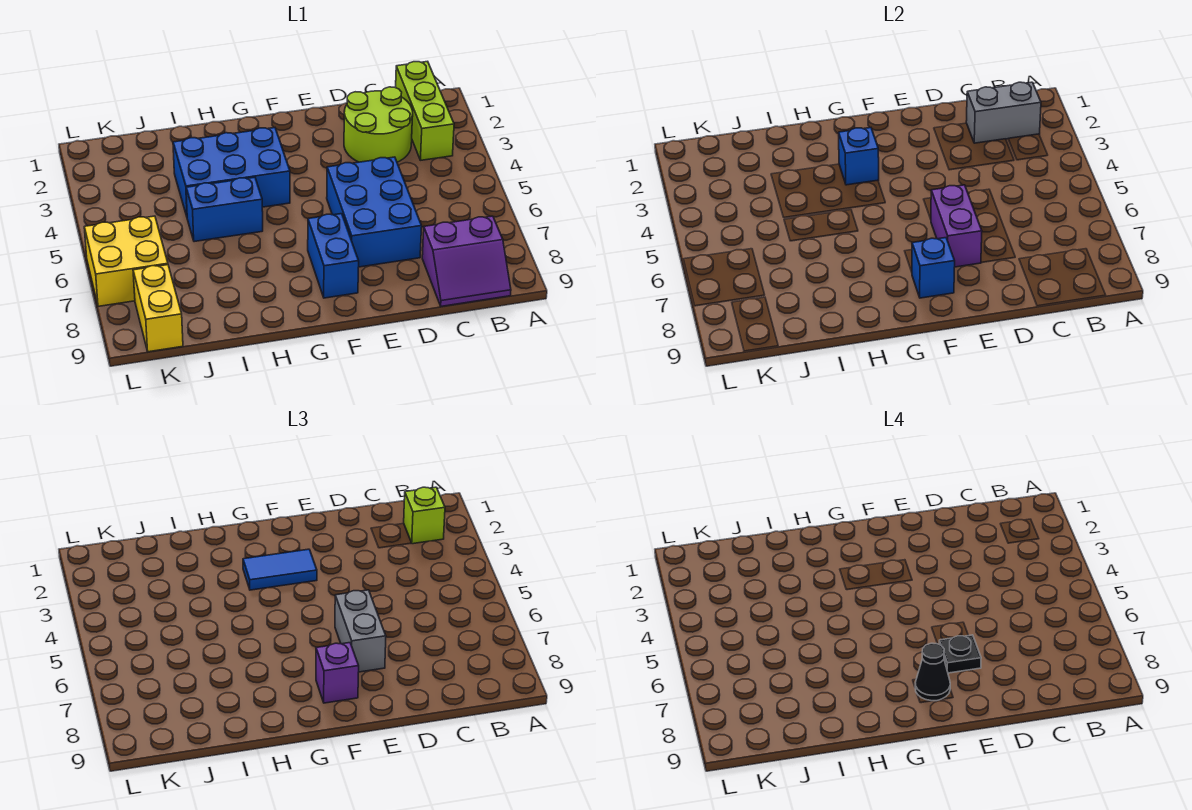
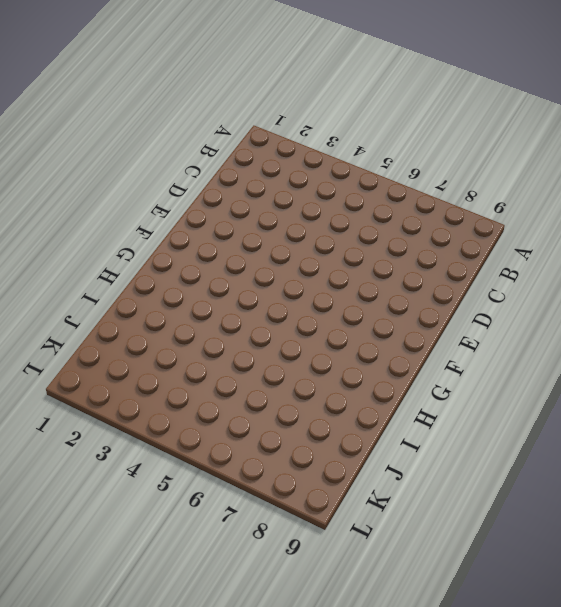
none -> lime brick B1:B3 level 1
none -> purple slope B8:C9 level 1 top 8
none -> lime round brick C2:D3 level 1

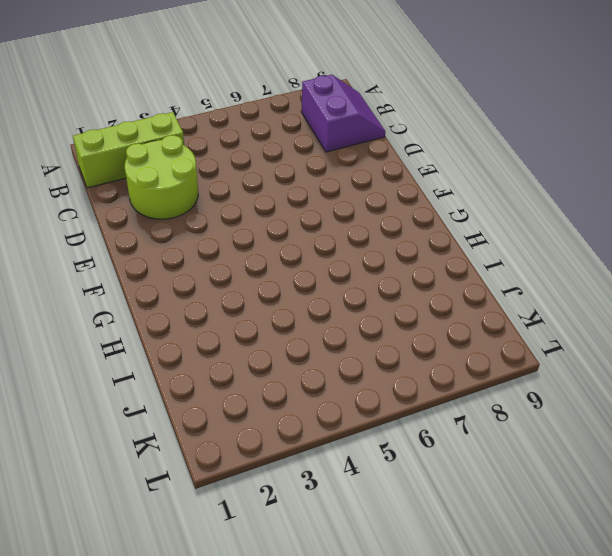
none -> blue brick D5:E7 level 1
none -> blue brick F7:F8 level 1
none -> blue brick G3:I4 level 1

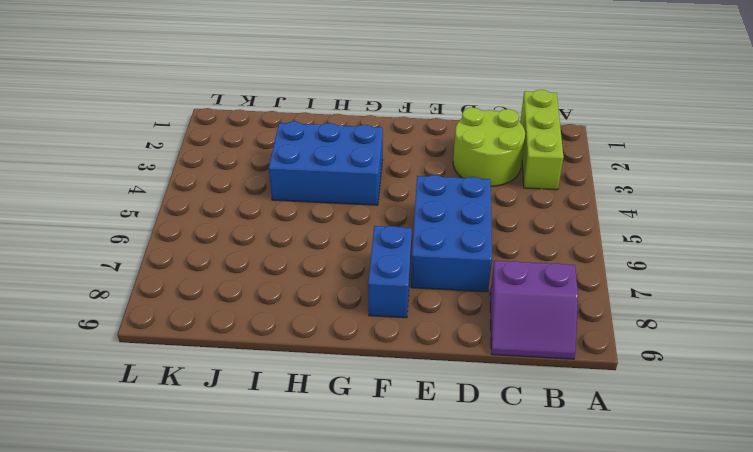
none -> blue brick H5:I5 level 1
none -> yellow brick K6:L7 level 1
none -> yellow brick K8:K9 level 1

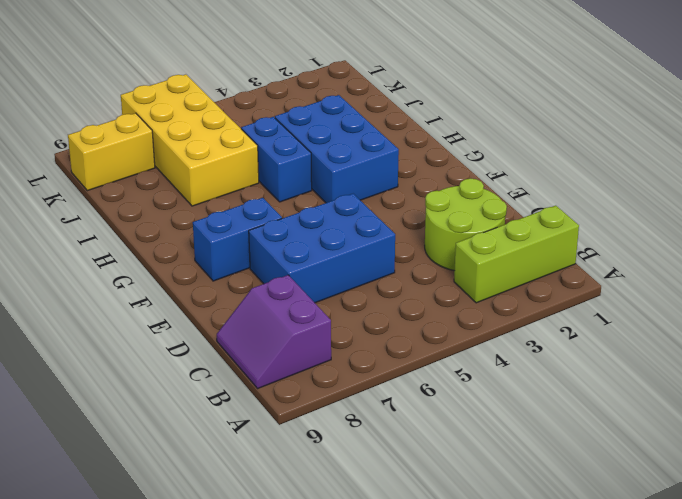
yellow brick I6:L7 level 1 -> yellow brick K6:L7 level 1
none -> grey brick B2:C2 level 2
none -> purple brick E6:E7 level 2
none -> blue brick F8 level 2

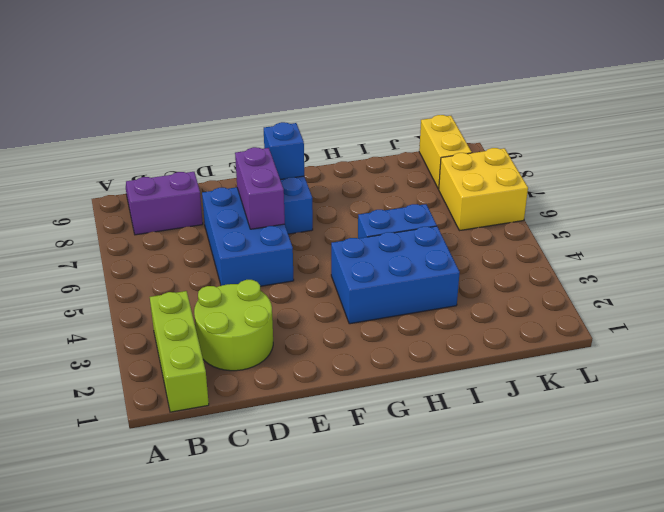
none -> grey brick B2:C2 level 2
none -> blue brick G3 level 2
none -> lime brick B2 level 3

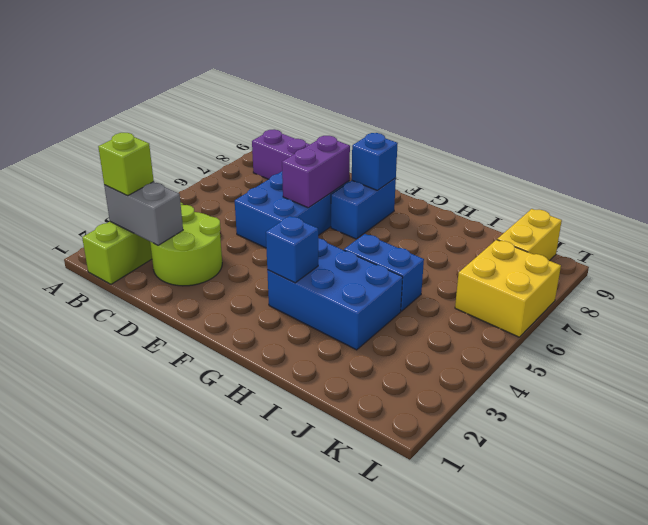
none -> grey brick E6:E7 level 3
none -> blue tile F3:G3 level 3
none -> purple brick F8 level 3

